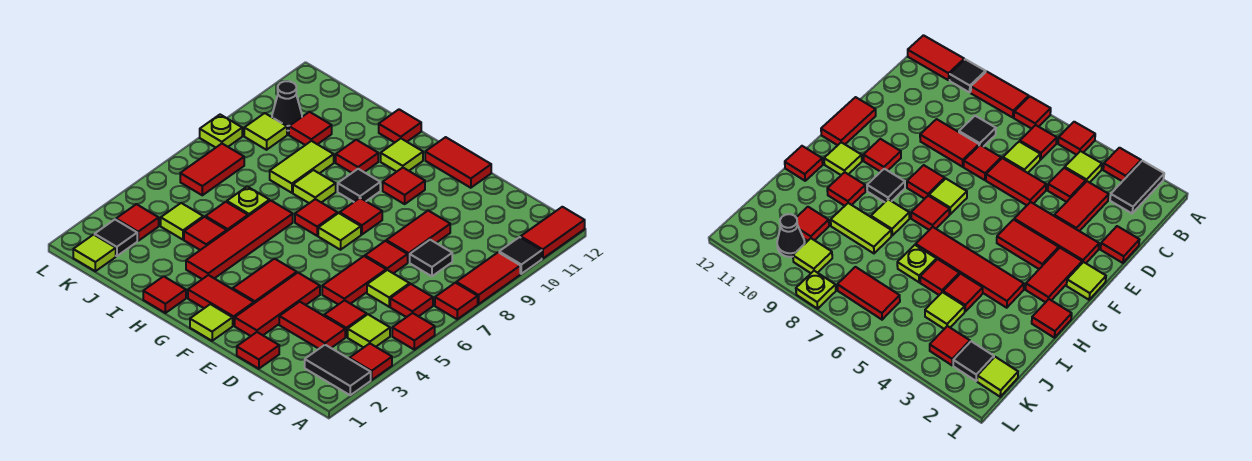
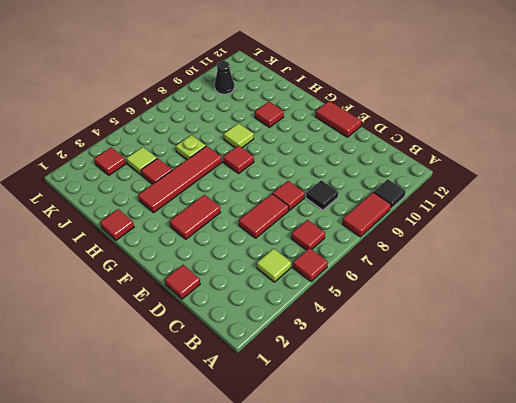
none -> black tile A2:B2 level 1
none -> red tile A3 level 1
none -> red tile A7 level 1
none -> red tile A11:A12 level 1

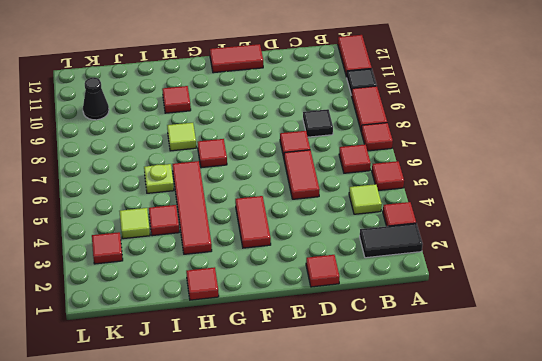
none -> red tile C3:D3 level 1
none -> red tile C4 level 1
none -> lime tile C6 level 1
none -> red tile D8:D9 level 1

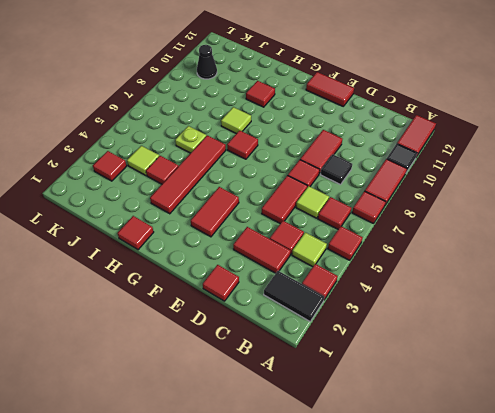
none -> red tile E2:E4 level 1
none -> lime tile F1 level 1
none -> red tile F2:G2 level 1
none -> lime tile F7 level 1

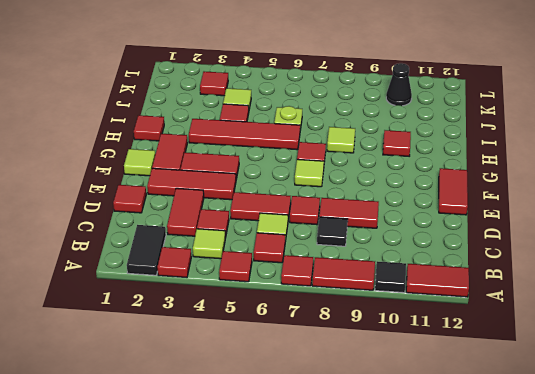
none -> red tile F8 level 1
none -> red tile F10 level 1
none -> black tile G9 level 1
none -> lime tile G11 level 1

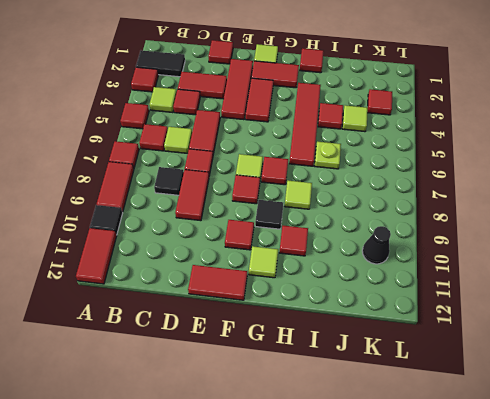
none -> red tile H12 level 1
none -> red tile I5 level 1
none -> lime tile I8:I9 level 1
none -> red tile J10 level 1

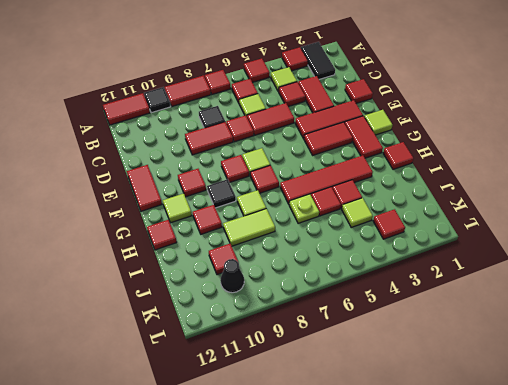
none -> lime tile K1 level 1
none -> black tile K2 level 1
none -> red tile K6:K7 level 1
none -> lime tile K9 level 1

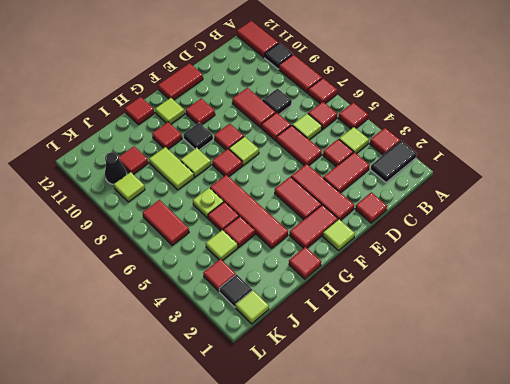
none -> lime plate L8 level 1

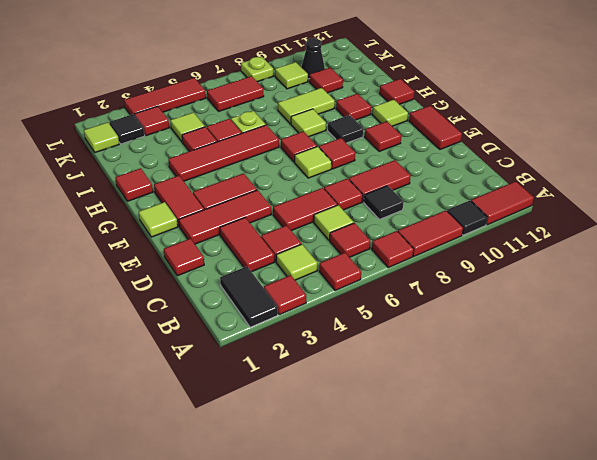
red tile L3:L5 level 1 -> none

